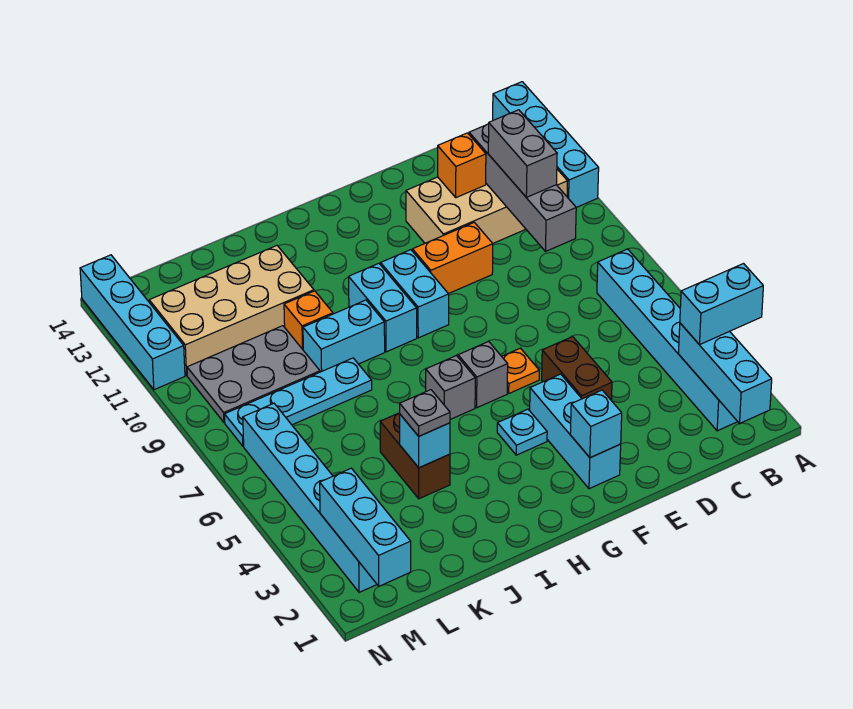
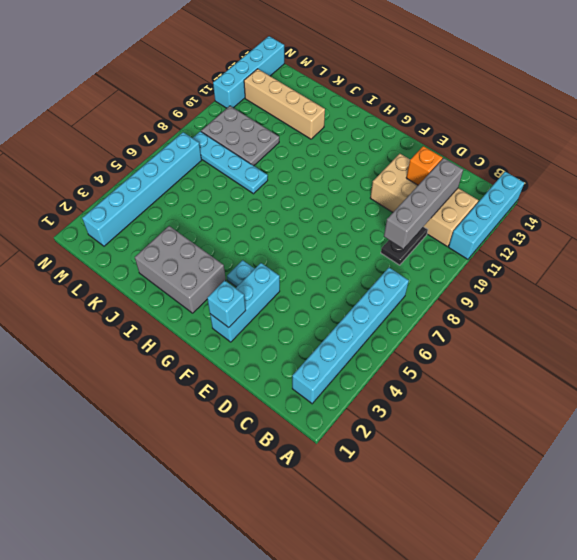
black plate C9:C10 level 1 -> none
grey brick H2:J3 level 1 -> none
tan brick J12:M12 level 1 -> tan brick J11:M12 level 1
none -> brown brick E4:E5 level 1
none -> orange brick E10:F10 level 1
none -> orange plate F6 level 1

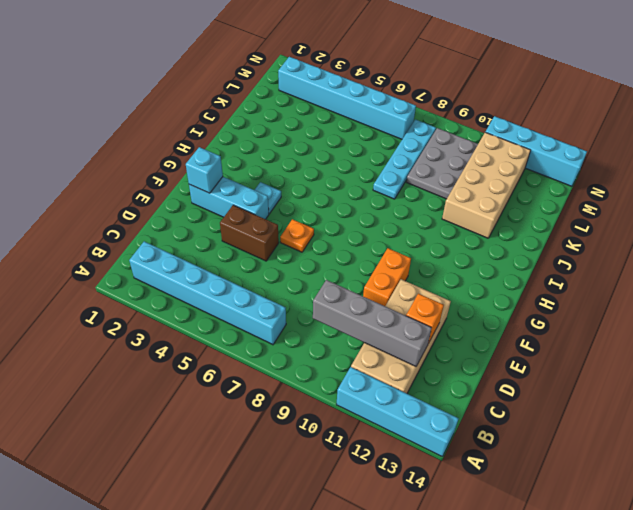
none -> grey brick G6 level 1
none -> cyan brick G9:G10 level 1
none -> grey brick H6 level 1

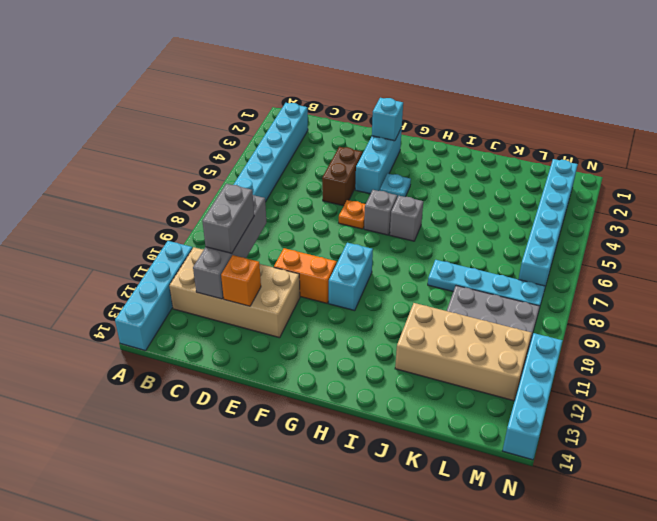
none -> cyan brick H9:H10 level 1
none -> cyan brick I9:J9 level 1
none -> brown brick J4:J5 level 1

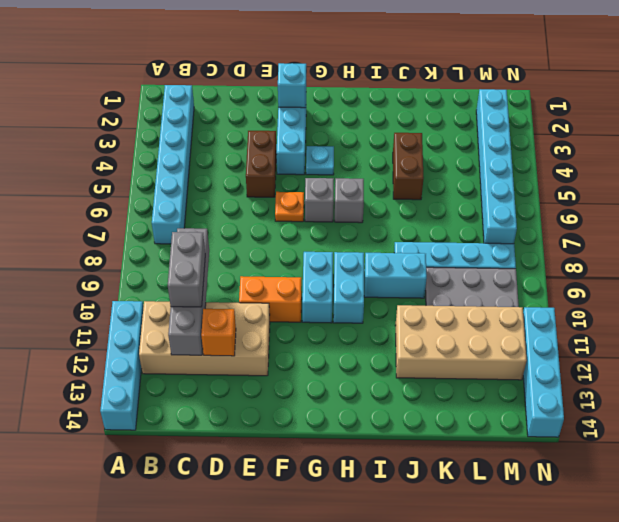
none -> orange brick J10 level 1
none -> cyan brick B1:B3 level 2
none -> cyan brick J4 level 2

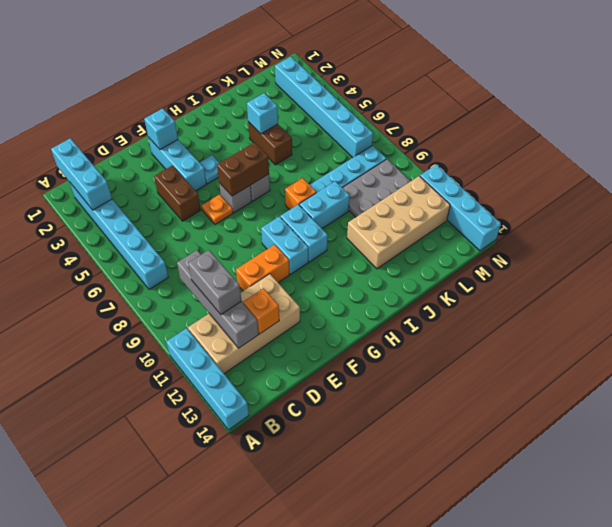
brown brick G6:H6 level 2 -> none
orange brick I8 level 1 -> orange brick J10 level 1
none -> cyan brick M1:M3 level 2
none -> cyan brick A3:B3 level 3
none -> grey plate J4 level 3

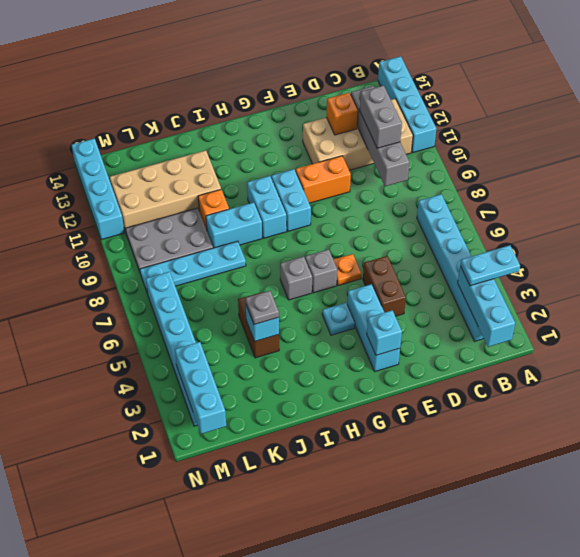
cyan plate A3:B3 level 3 -> cyan brick A3:B3 level 3

